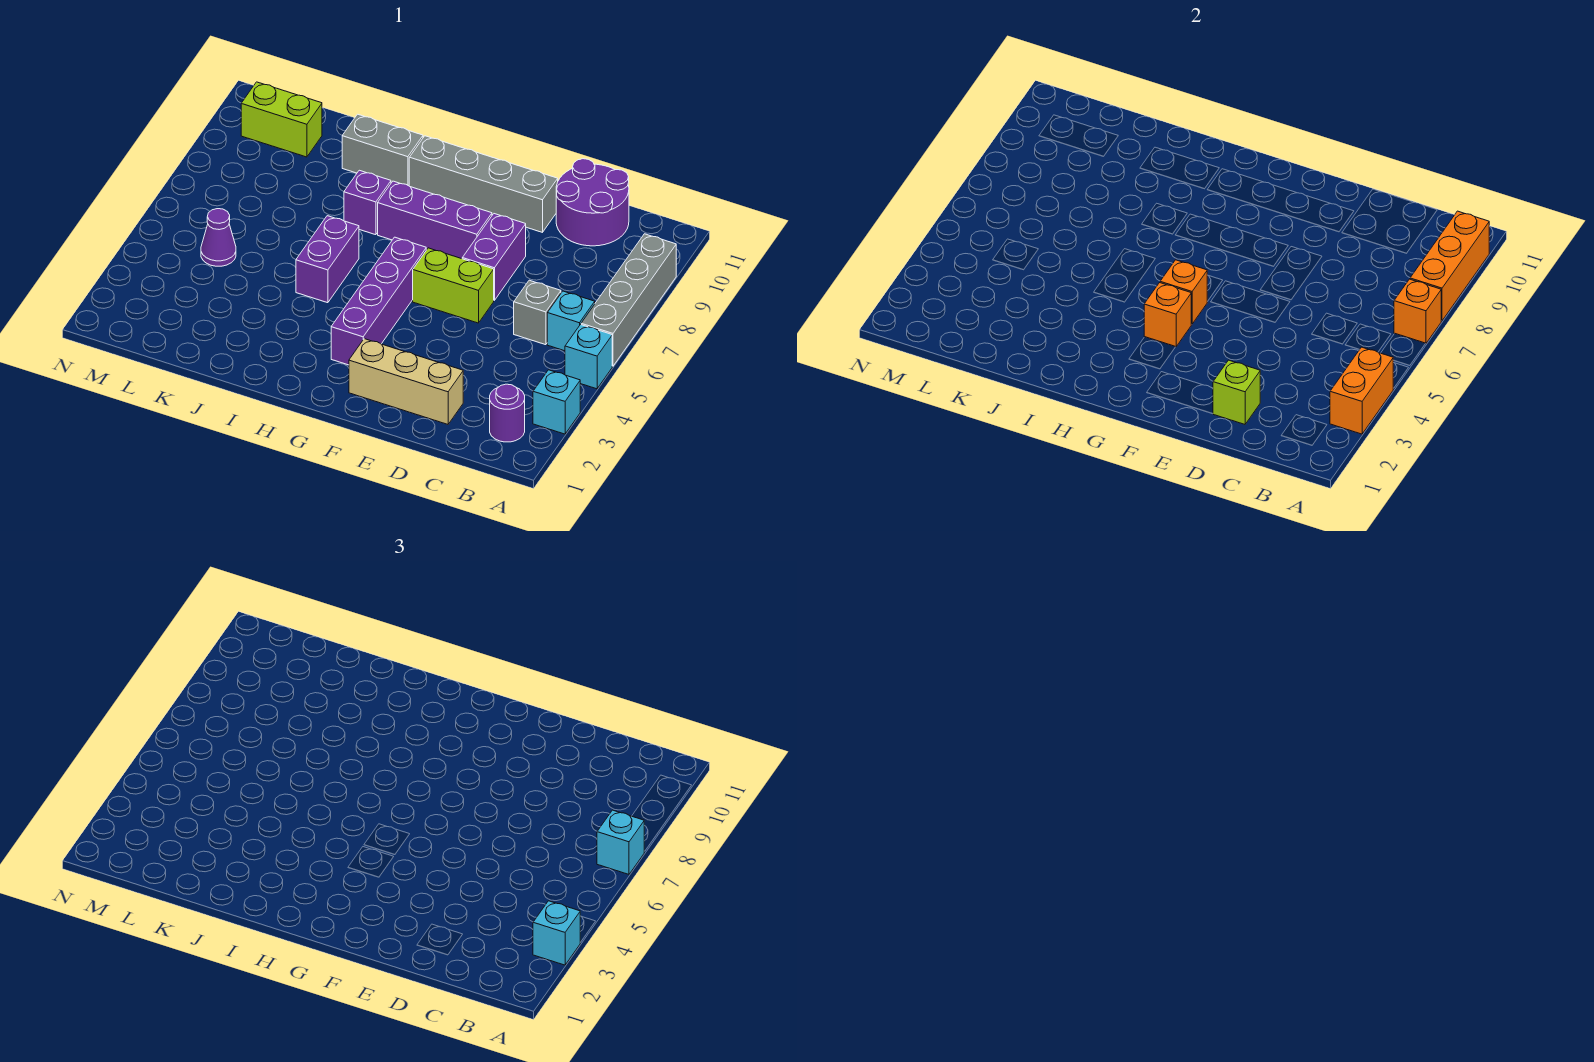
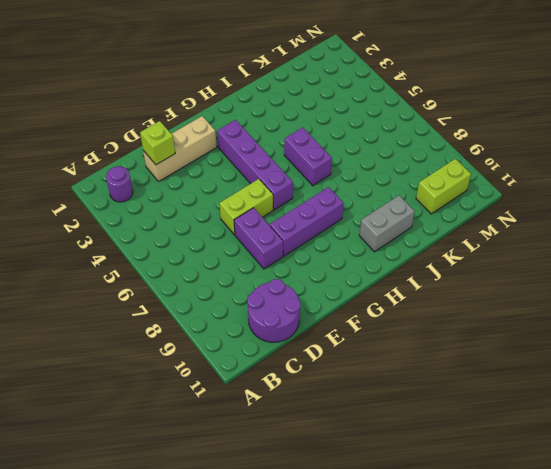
none -> cyan brick A3 level 1
none -> cyan brick A5 level 1
none -> grey brick A6:A9 level 1

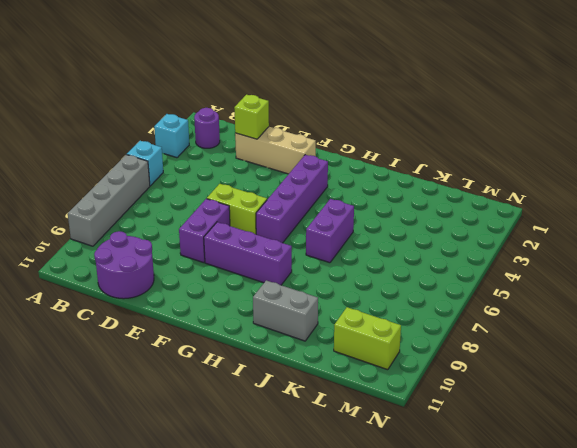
none -> cyan brick B6 level 1
none -> grey brick C6 level 1
none -> grey brick E10:H10 level 1

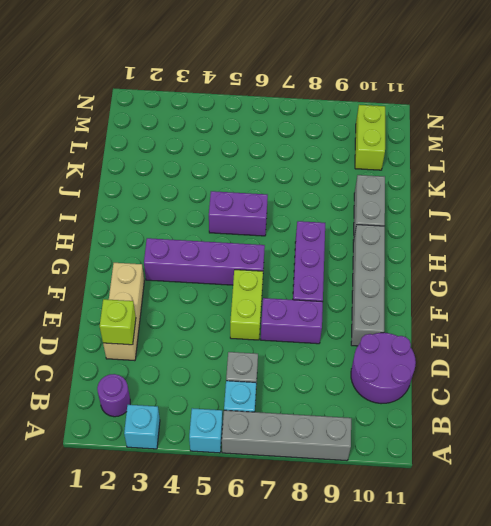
none -> purple brick I8 level 1
none -> purple cone L5 level 1
none -> orange brick A3:A4 level 2

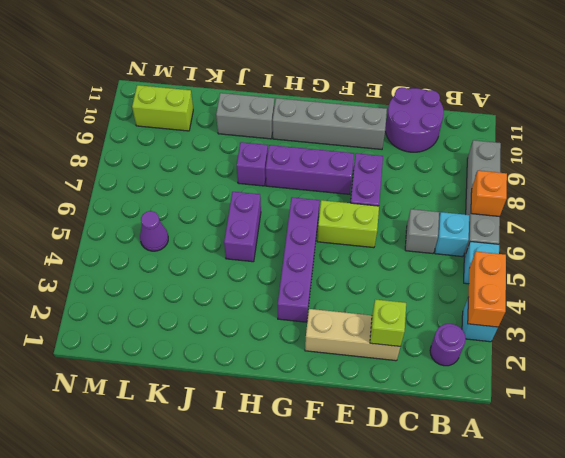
none -> orange brick A8:A10 level 2
none -> orange brick G4 level 2
none -> orange brick G5 level 2

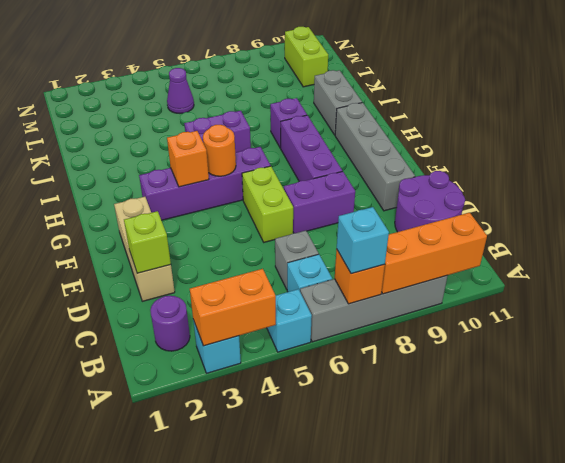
orange round brick G5 level 2 -> orange brick G5 level 2
none -> cyan brick A3 level 3

